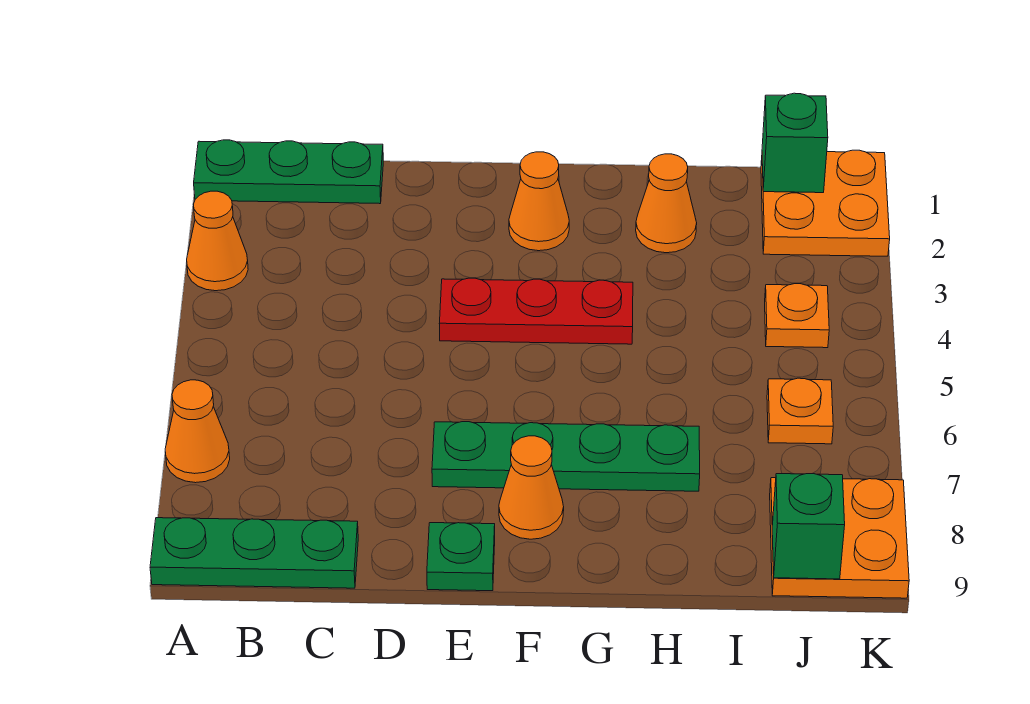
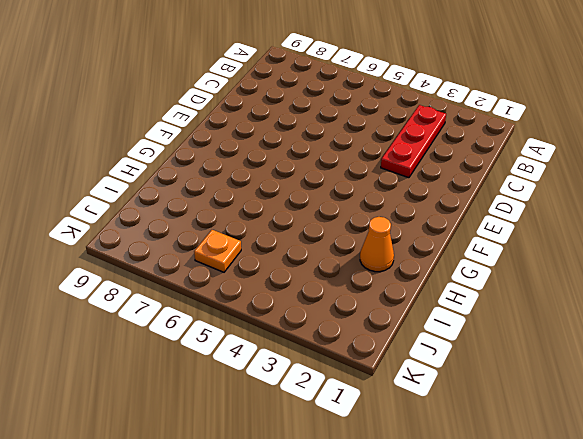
red plate B3:D3 level 1 -> red plate E4:G4 level 1
none -> green plate A1:C1 level 1
none -> orange cone A3 level 1
none -> orange cone A7 level 1

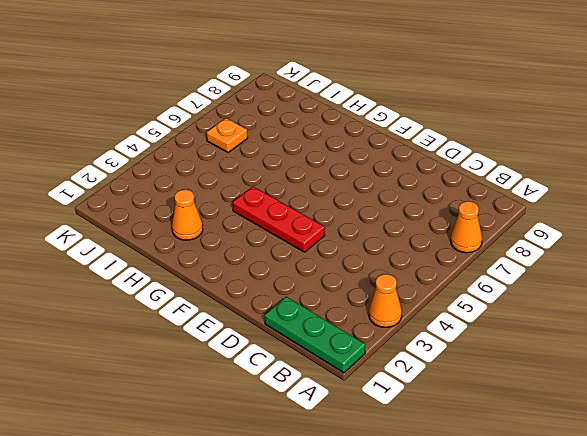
none -> green plate A9:C9 level 1
none -> green plate E7:H7 level 1
none -> green plate E9 level 1

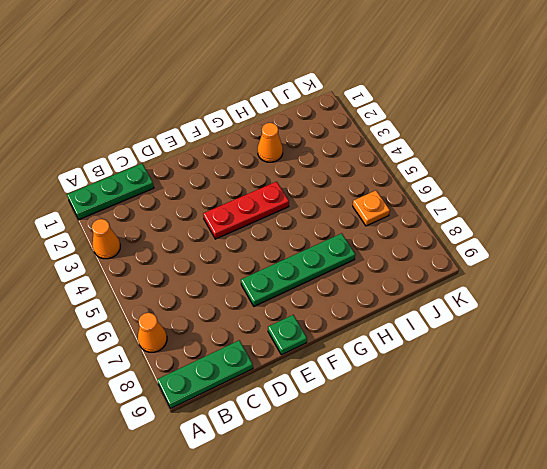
none -> orange cone F2 level 1
none -> orange cone F8 level 1
none -> orange plate J1:K2 level 1

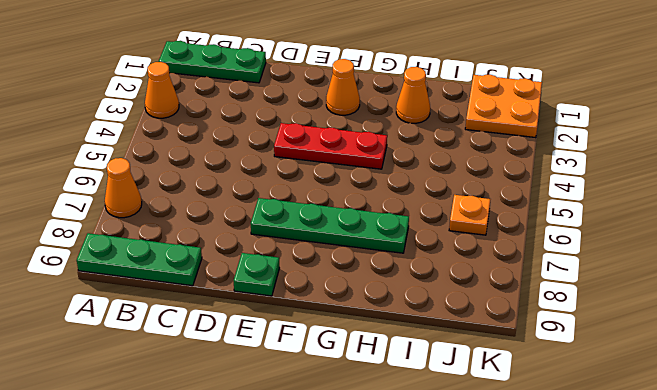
none -> orange cone F8 level 1
none -> orange plate J4 level 1
none -> orange plate J8:K9 level 1

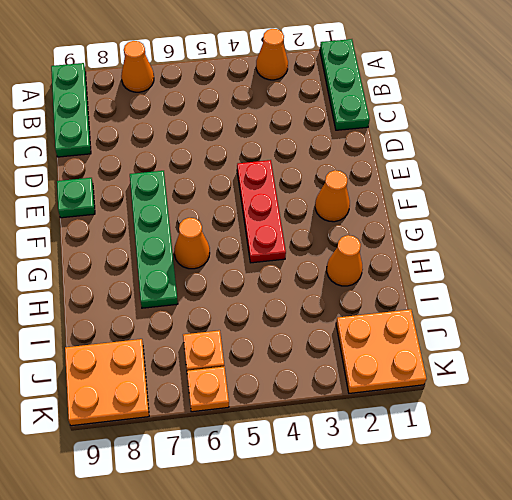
orange cone G6 level 1 -> orange cone F8 level 1
orange plate K6 level 1 -> orange plate J4 level 1
none -> green brick J1 level 2
none -> green brick J9 level 2

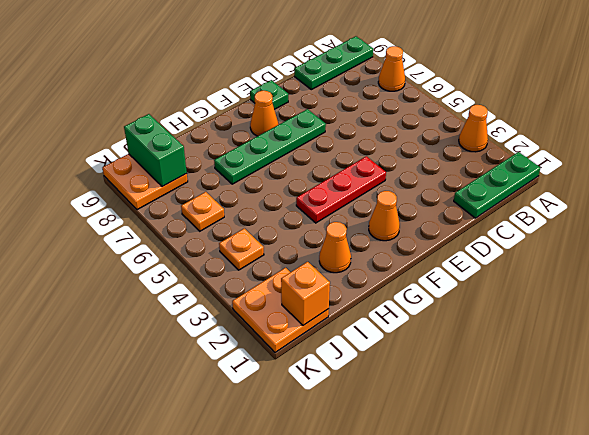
orange brick J1 level 2 -> green brick J1 level 2
green brick J8:J9 level 2 -> green brick J9 level 2

